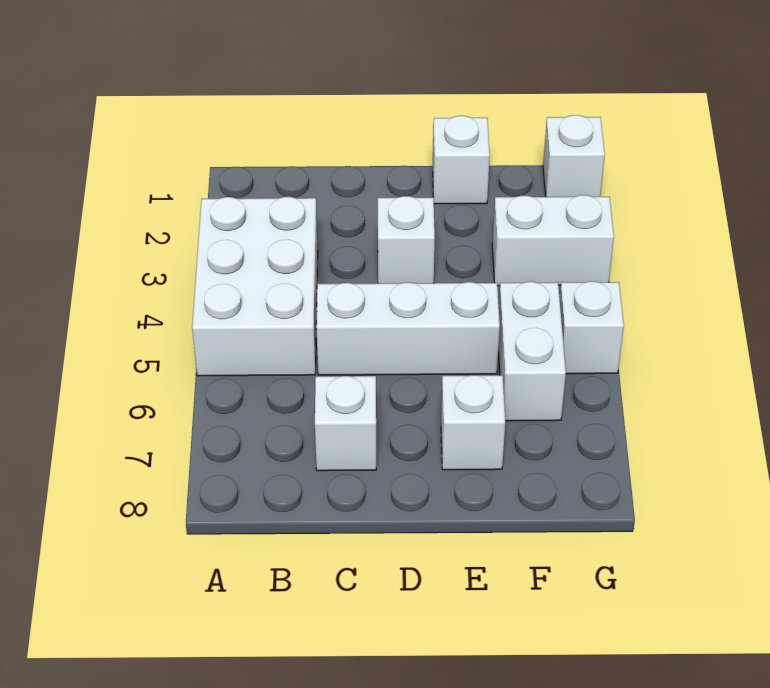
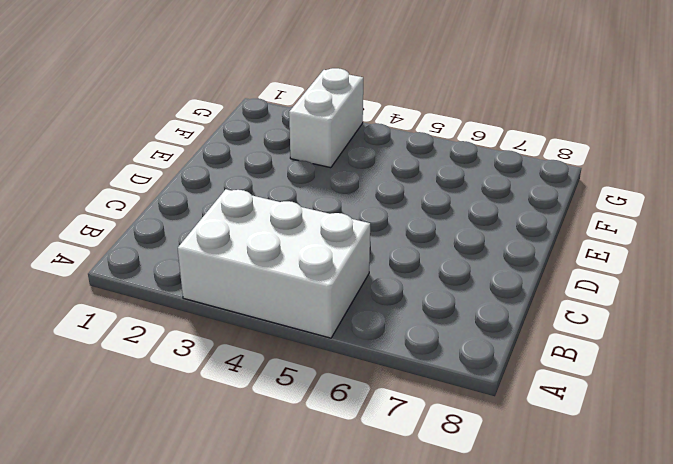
none -> white brick C5:E5 level 1
none -> white brick C7 level 1

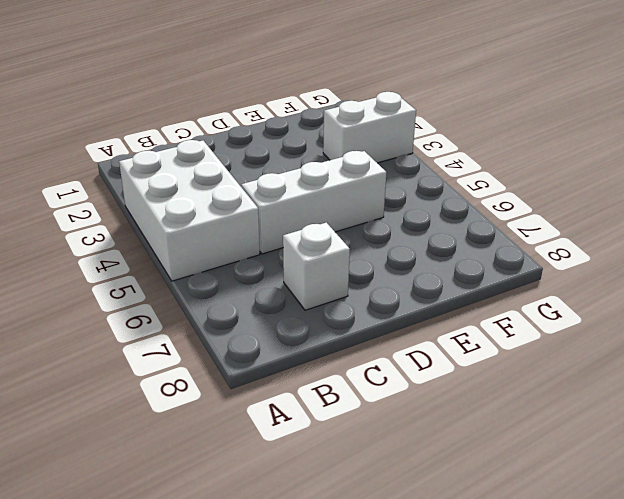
none -> white brick D3 level 1
none -> white brick E1 level 1

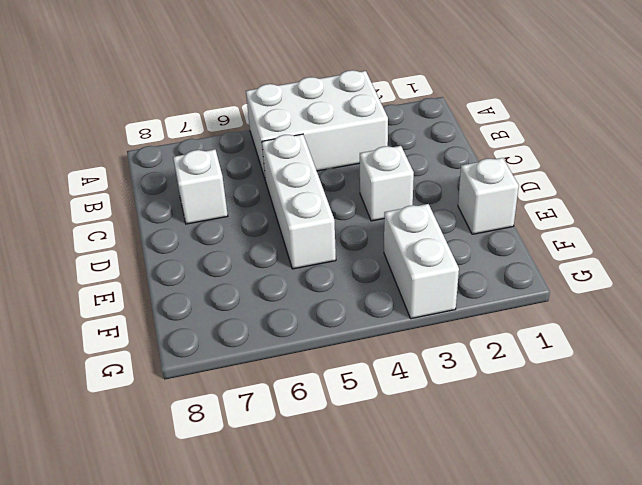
none -> white brick E7 level 1
none -> white brick F5:F6 level 1

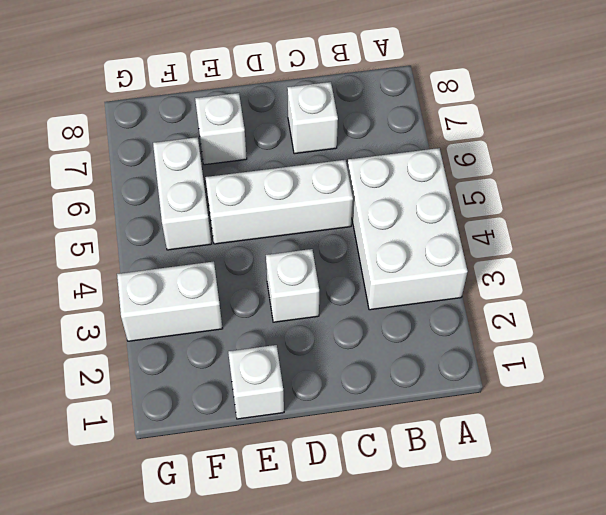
none -> white brick G1 level 1
none -> white brick G5 level 1

